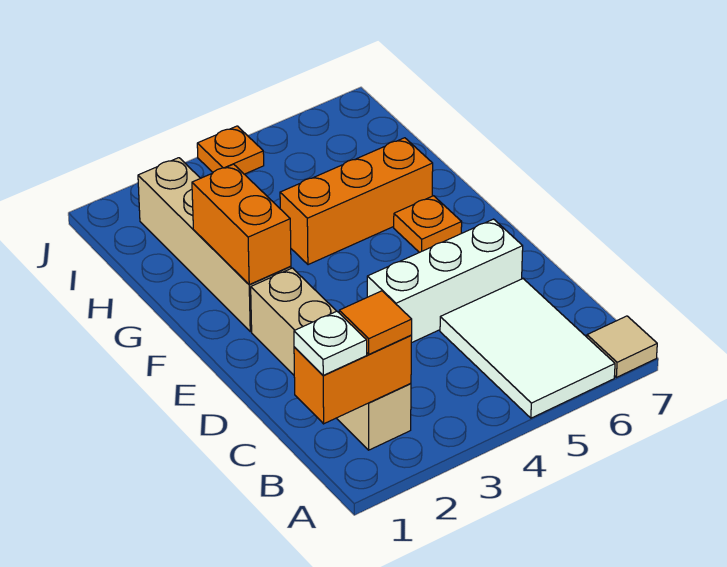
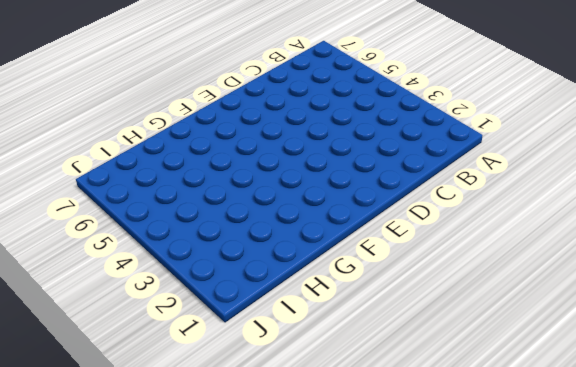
none -> white tile A5:C6 level 1
none -> tan tile A7 level 1
none -> tan brick B2:E2 level 1

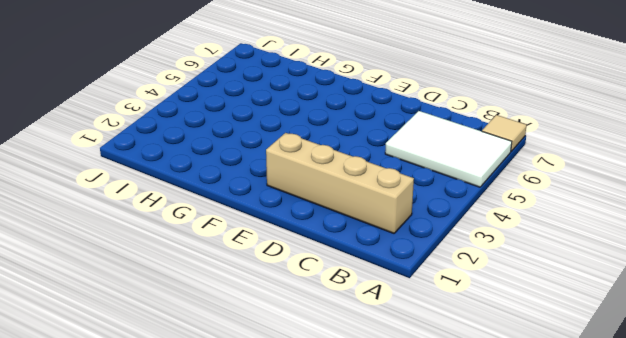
none -> white brick D4:D6 level 1
none -> tan brick F2:I2 level 1
none -> orange plate F6 level 1

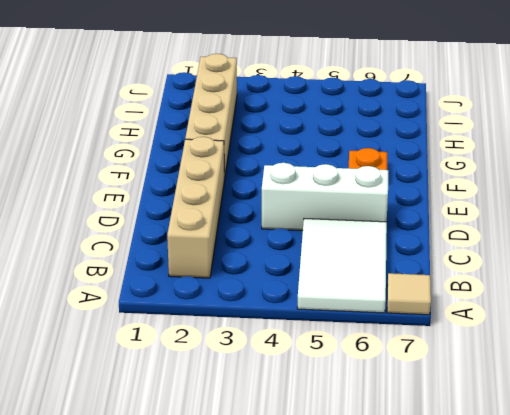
none -> orange brick G4:G6 level 1
none -> orange plate J4 level 1
none -> orange brick B1:B2 level 2

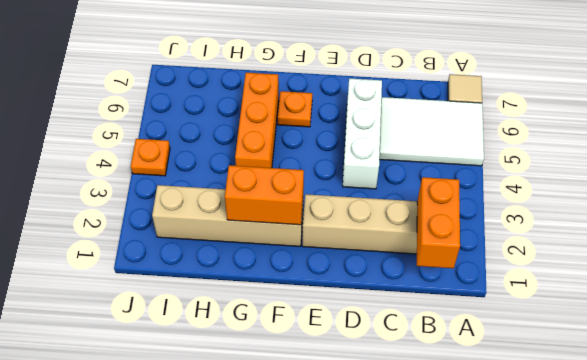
none -> white plate B1 level 3
none -> orange tile B2 level 3

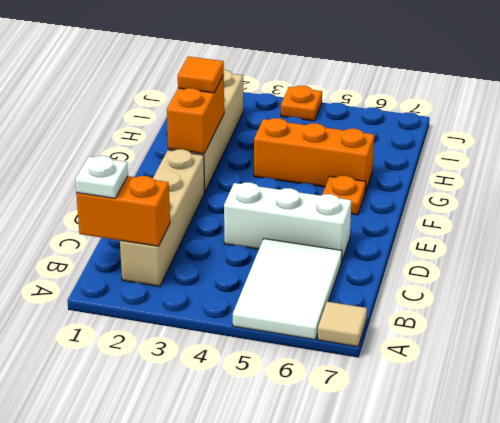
orange tile G2 level 3 -> orange tile B2 level 3

